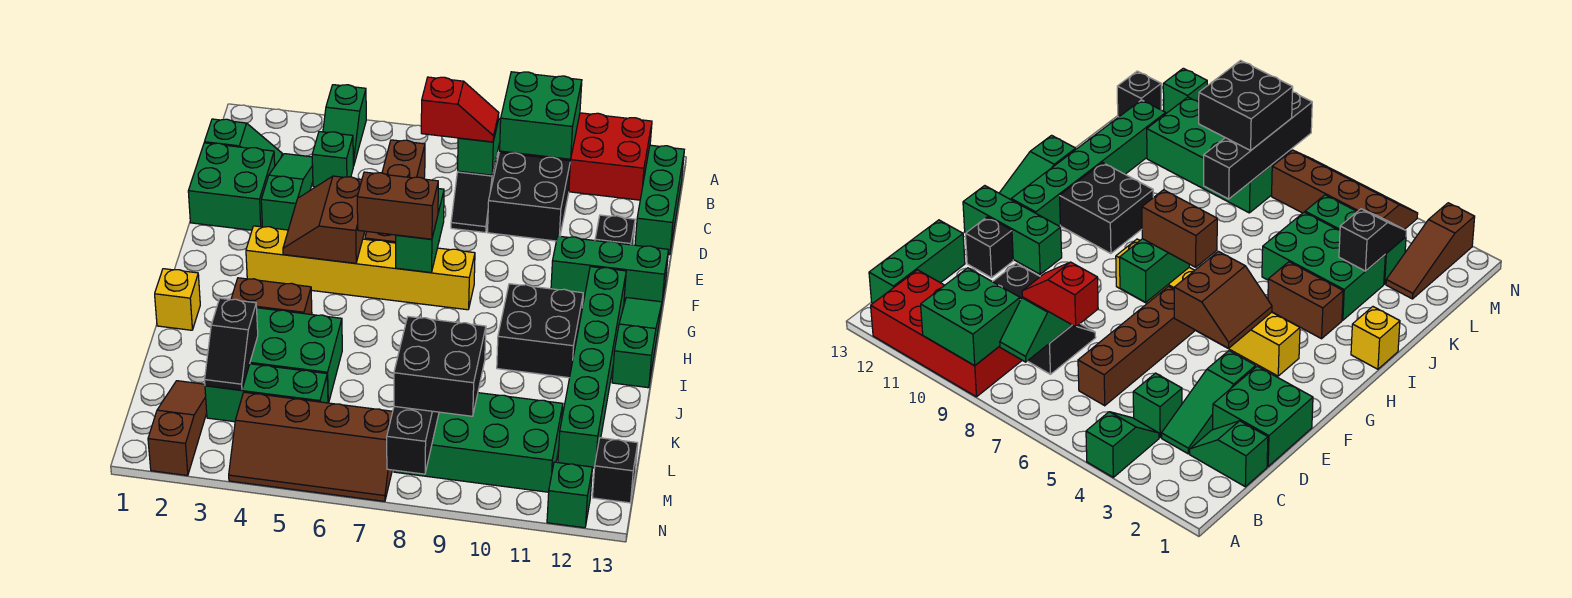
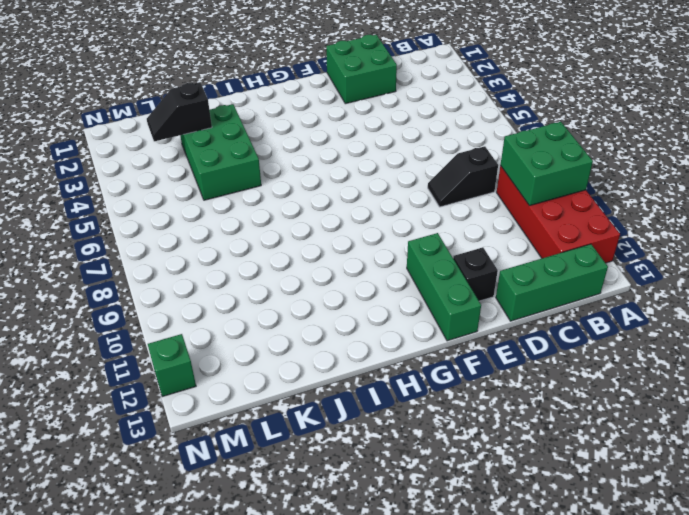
none -> green slope A4:B4 level 1 top A
none -> green slope C1:C2 level 1 top 1
none -> green slope C3:E3 level 1 top E
none -> green brick C4 level 1

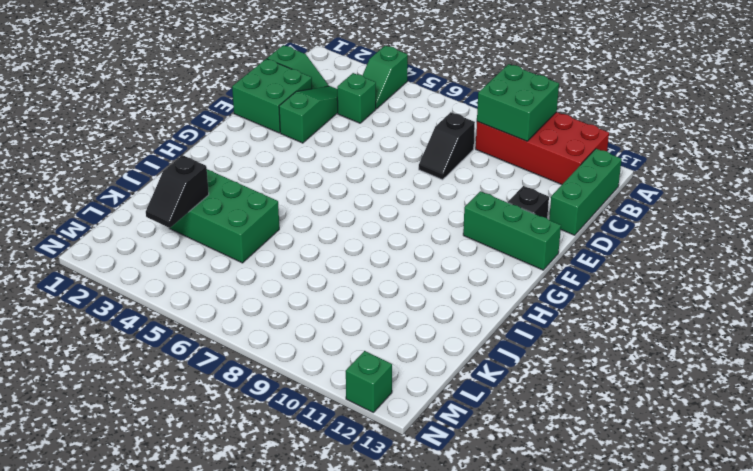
none -> brown brick C6:F6 level 1
none -> black brick C9:D10 level 1
none -> yellow brick G3:G8 level 1
none -> green brick G12:L12 level 1

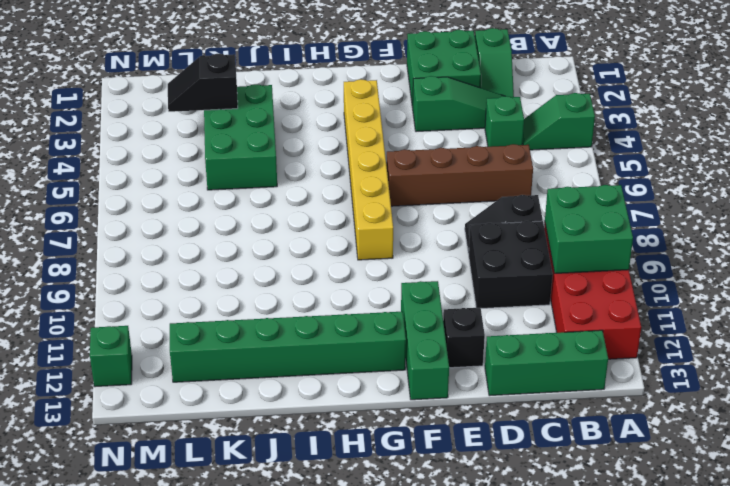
none -> green slope G13:I13 level 1 top I
none -> black brick H10:I11 level 1
none -> yellow brick I1 level 1
none -> brown brick I3:I4 level 1

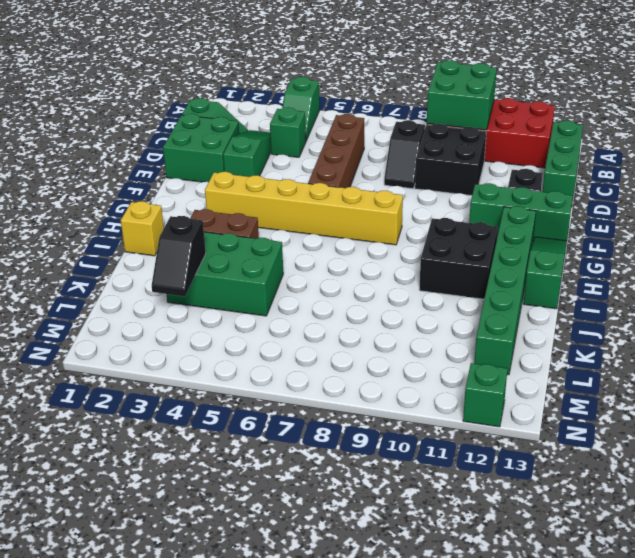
none -> brown slope L2:N2 level 1 top N
none -> green brick L3:L5 level 1
none -> green brick L8:M11 level 1
none -> brown slope M4:N7 level 1 top M

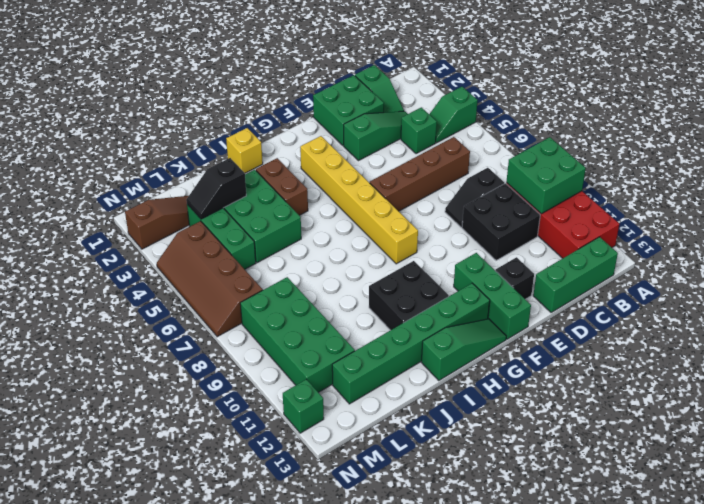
none -> black brick M13 level 1
none -> green slope B8:C8 level 2 top C
none -> brown slope F4:G5 level 2 top 5
none -> green brick F7:G7 level 2

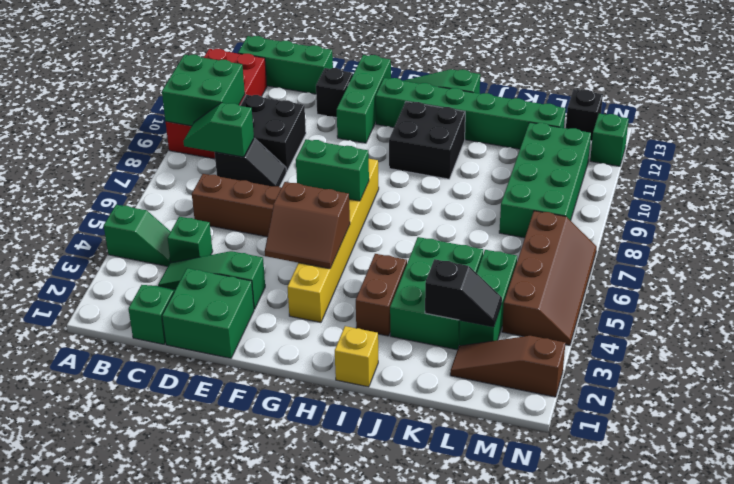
none -> black brick K8:N8 level 2
none -> red slope C7:C8 level 3 top 7
none -> brown brick G6:G7 level 3
none -> black brick L8:M9 level 3

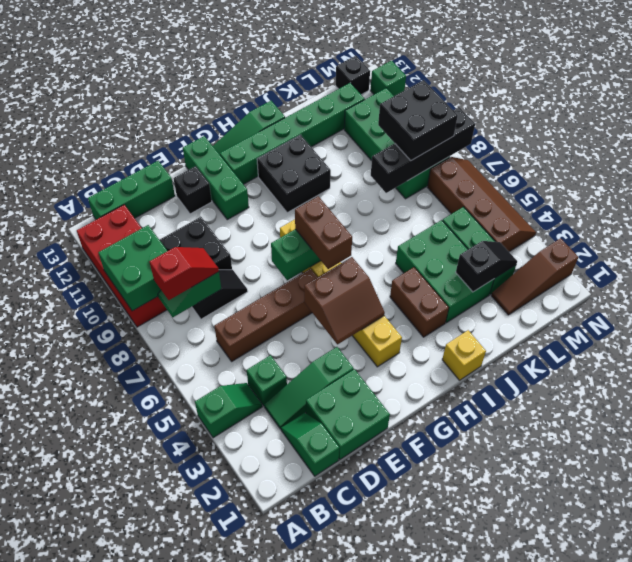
red slope B8:C8 level 3 top B -> red slope C7:C8 level 3 top 7

